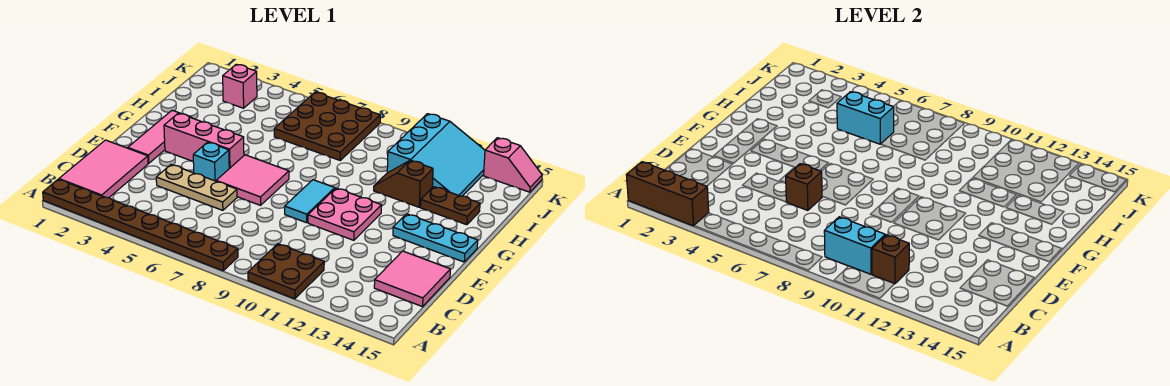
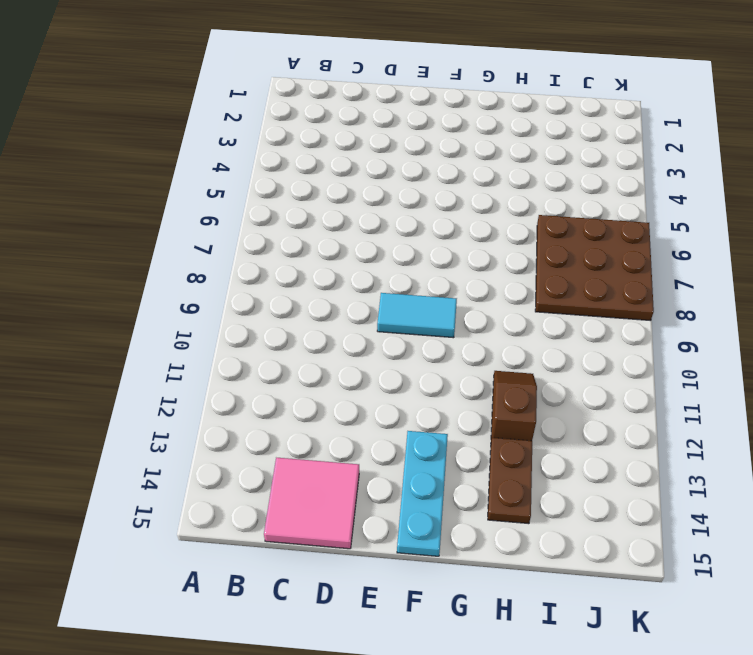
none -> brown plate A1:A8 level 1
none -> brown plate A10:B11 level 1
none -> pink tile B1:D2 level 1

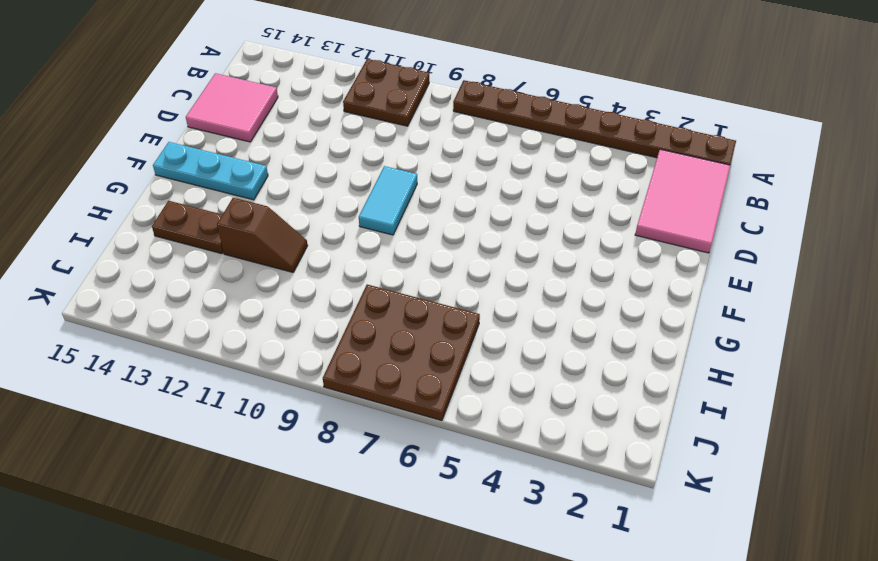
none -> tan plate D4:D6 level 1
none -> pink tile E2:G2 level 1
none -> cyan brick E5 level 1

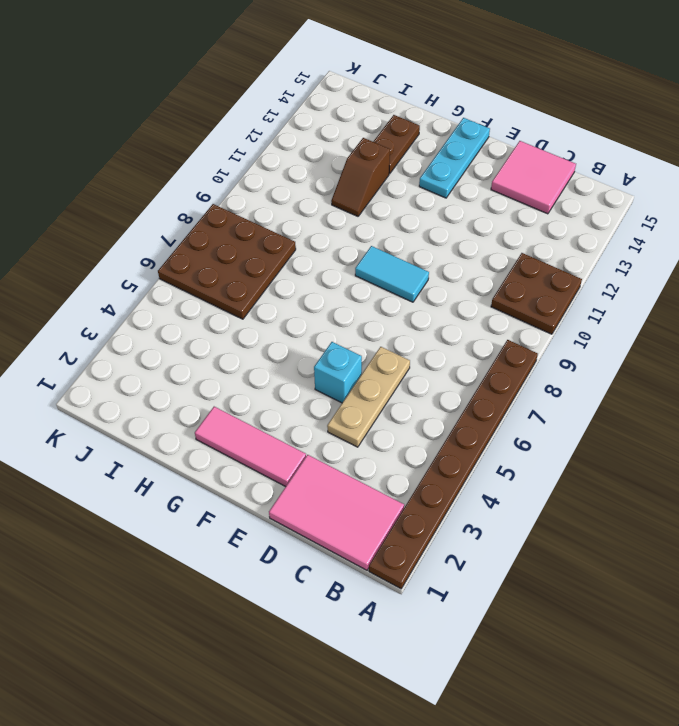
none -> pink tile E6:F7 level 1
none -> pink plate E10:F11 level 1
none -> pink brick F3:F5 level 1

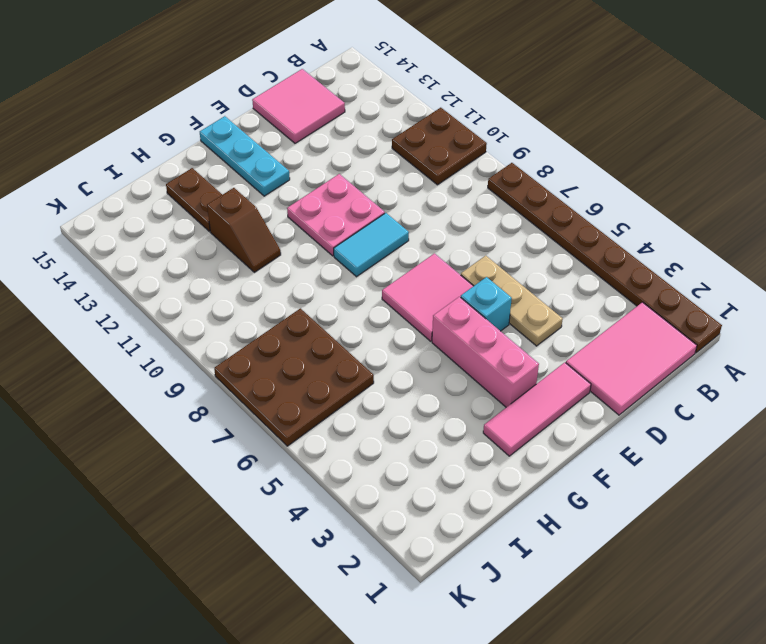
none -> cyan slope I11:K13 level 1 top 11
none -> pink brick J3 level 1
none -> pink slope K14:K15 level 1 top 14

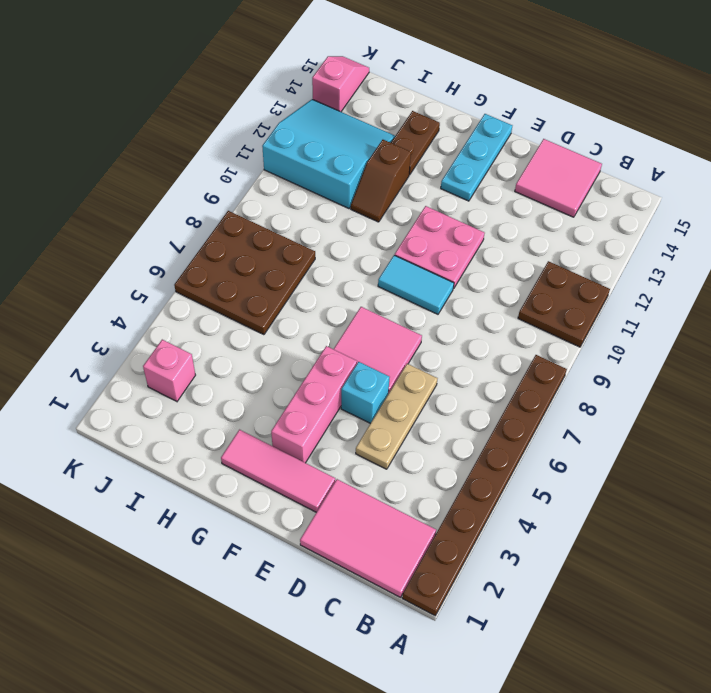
none -> brown brick A1:A3 level 2
none -> cyan brick B9:B10 level 2
none -> brown brick B11 level 2

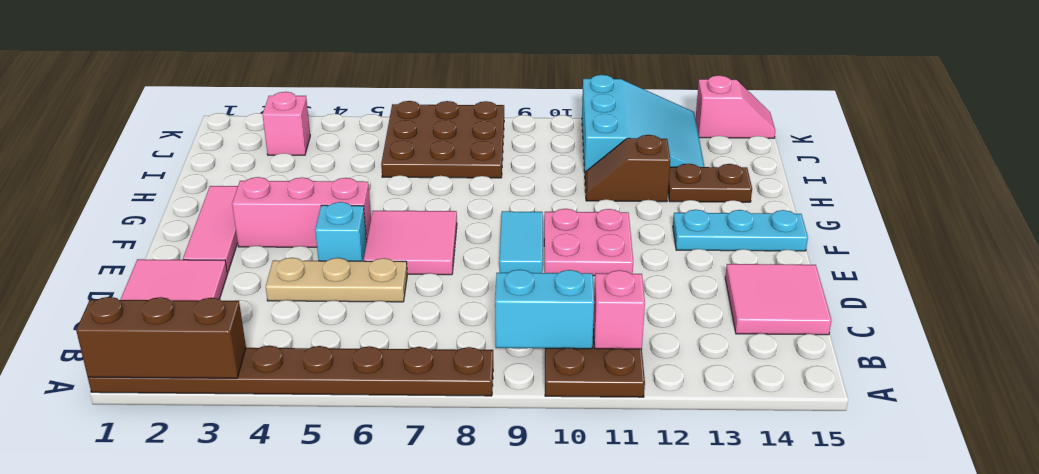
pink brick B11 level 2 -> brown brick B11 level 2
none -> brown brick D6 level 2
none -> cyan brick I5:I6 level 2

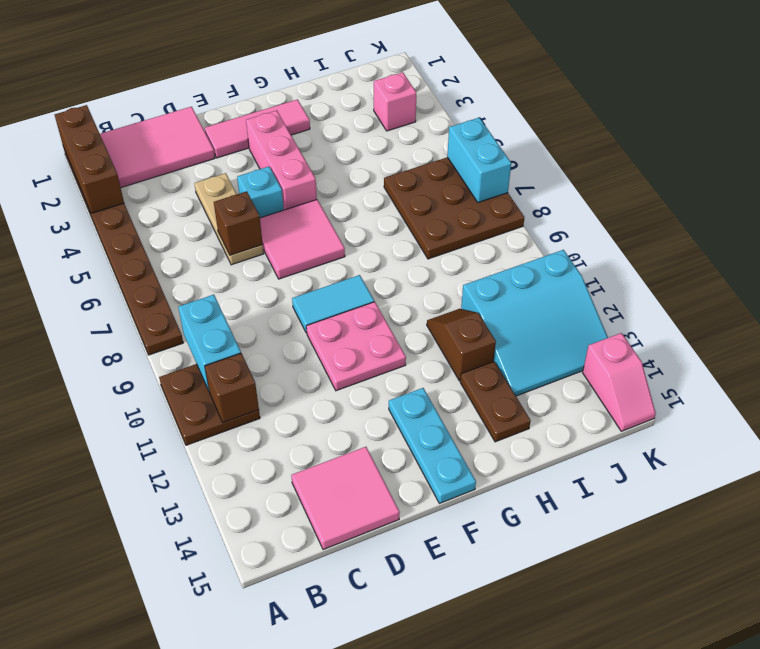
cyan brick K6:K7 level 2 -> cyan brick I5:I6 level 2

